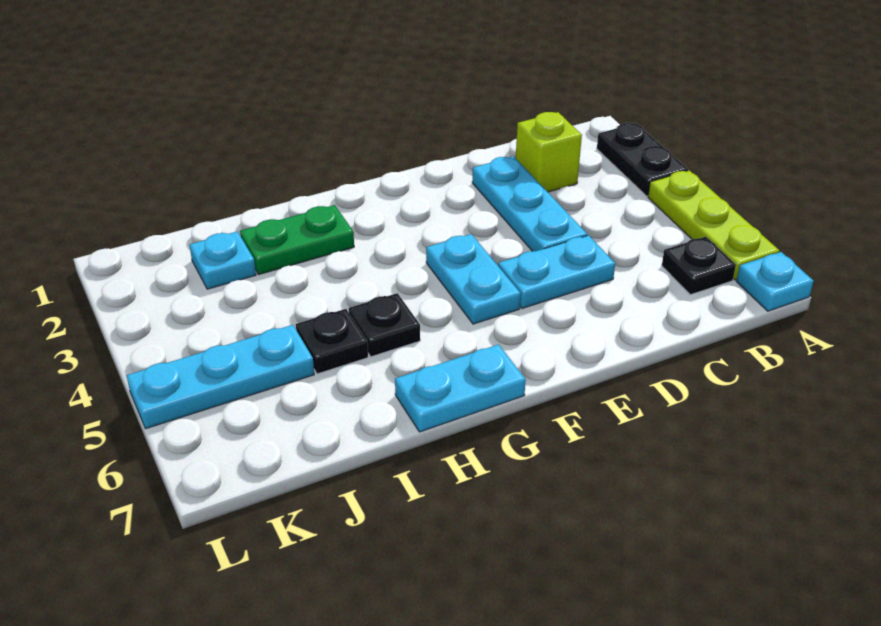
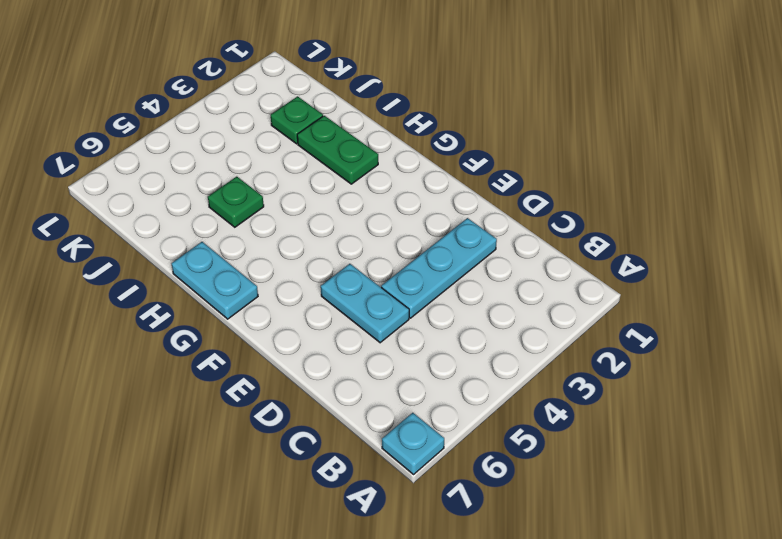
green plate I5 level 1 -> black plate I5 level 1
green plate J2 level 1 -> cyan plate J2 level 1
none -> black plate A2:A3 level 1
none -> lime plate A4:A6 level 1
none -> black plate B6 level 1

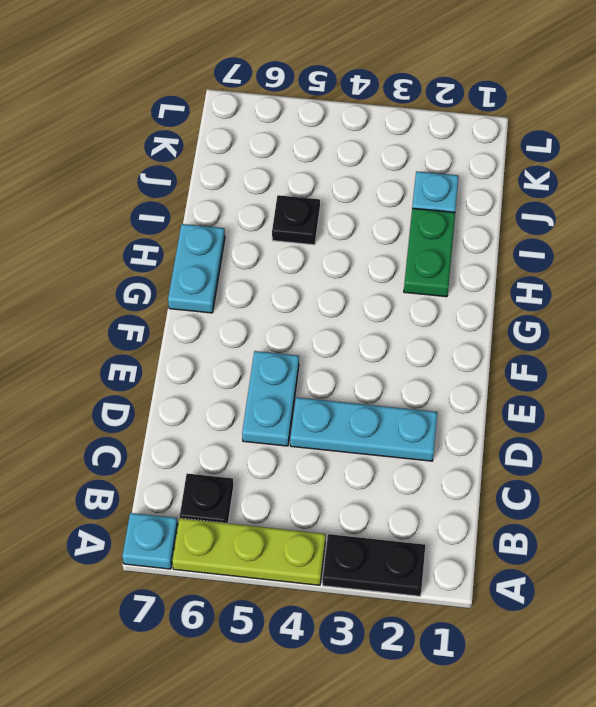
none -> lime brick C2 level 1
none -> cyan plate F4:F5 level 1
none -> black plate H5 level 1

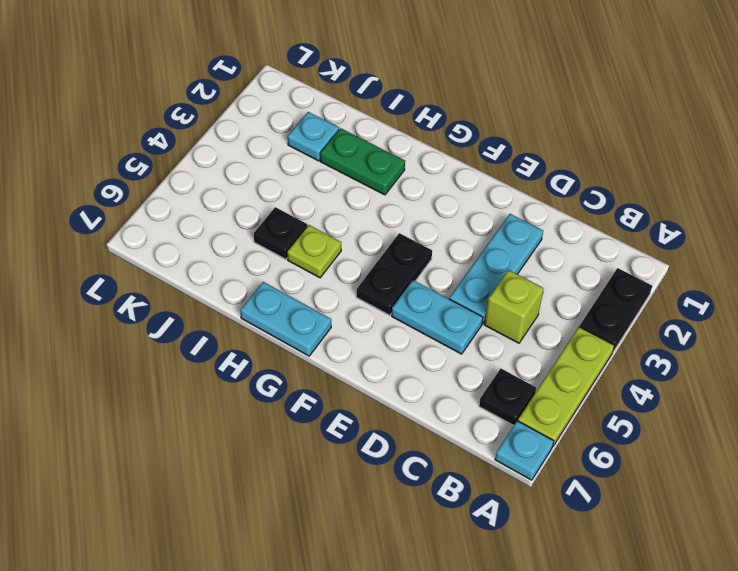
lime brick C4 level 1 -> lime brick C2 level 1
black plate F4:F5 level 1 -> cyan plate F4:F5 level 1
lime plate H5 level 1 -> black plate H5 level 1
none -> cyan plate J5:L5 level 1

